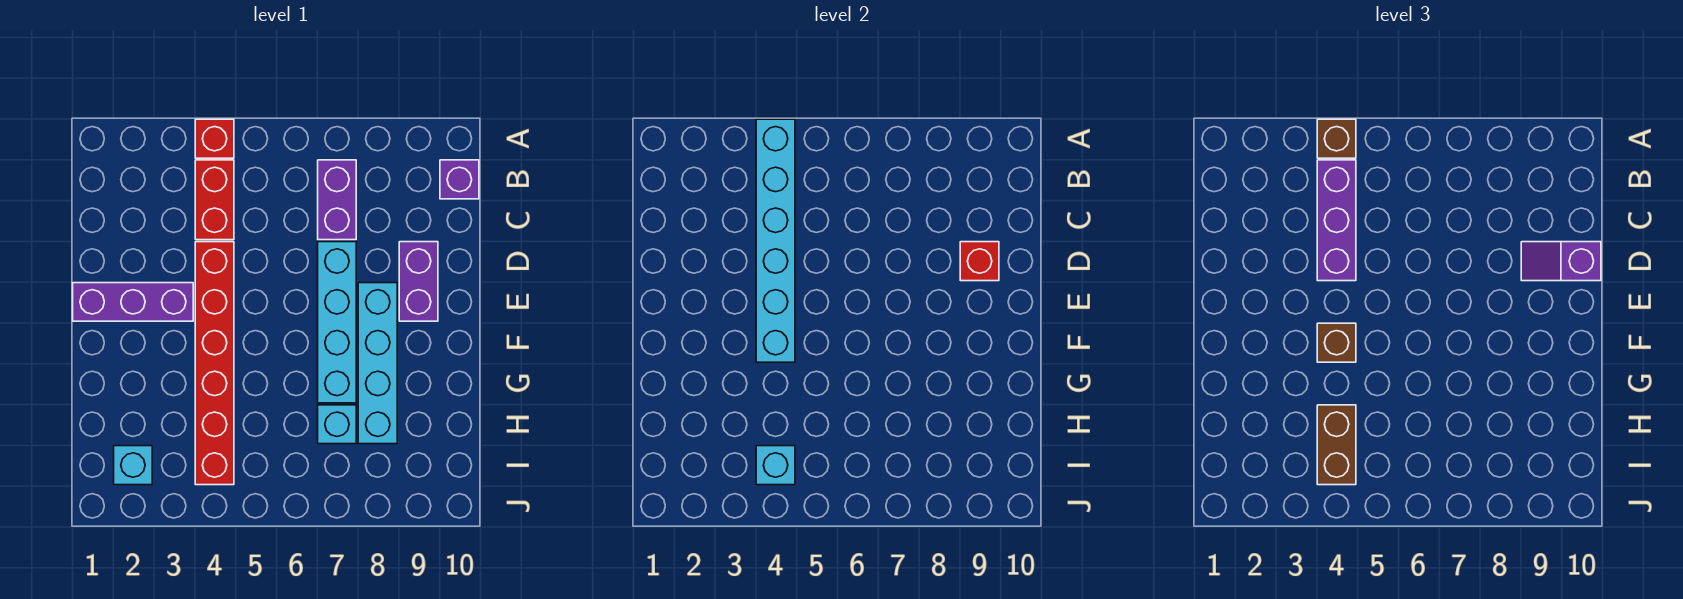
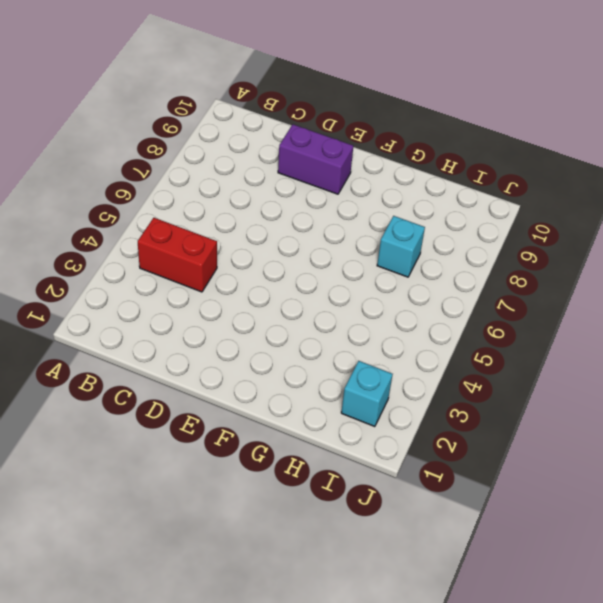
none -> red brick A4 level 1
none -> purple brick B7:C7 level 1
none -> purple brick B10 level 1

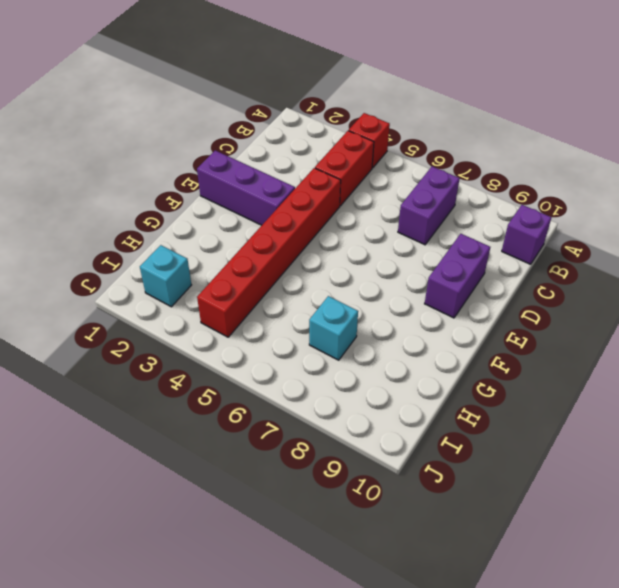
none -> cyan brick D7:G7 level 1
none -> cyan brick E8:H8 level 1
none -> cyan brick A4:F4 level 2

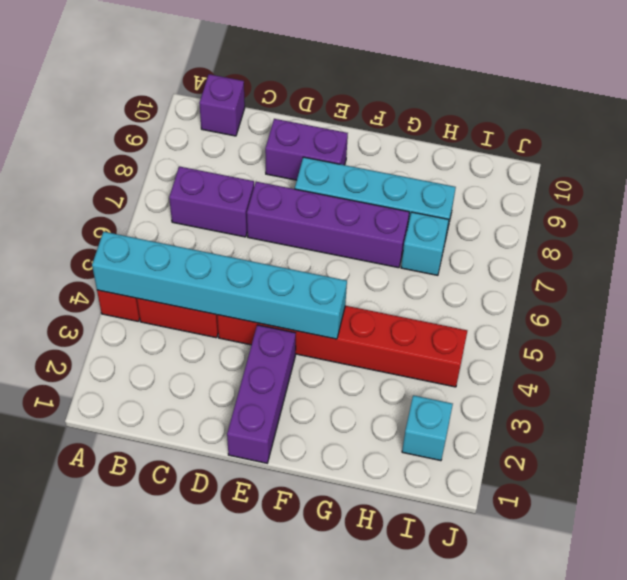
purple brick D7:G7 level 1 -> cyan brick D7:G7 level 1
none -> red brick D9 level 2
none -> cyan brick I4 level 2
none -> brown brick A4 level 3

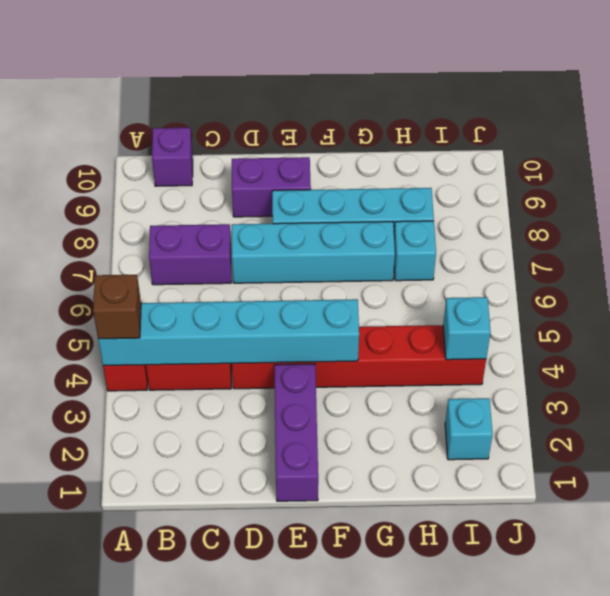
none -> red brick D9 level 2
none -> purple brick B4:D4 level 3
none -> purple slope D9:D10 level 3 top 10

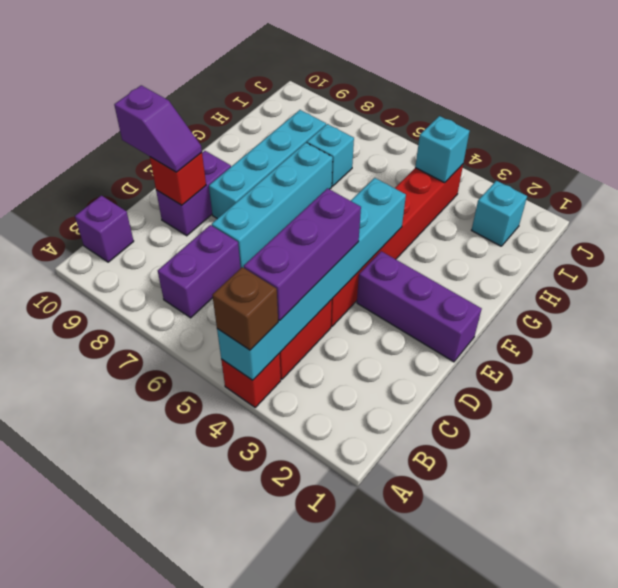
none -> brown brick F4 level 3
none -> brown brick H4:I4 level 3

